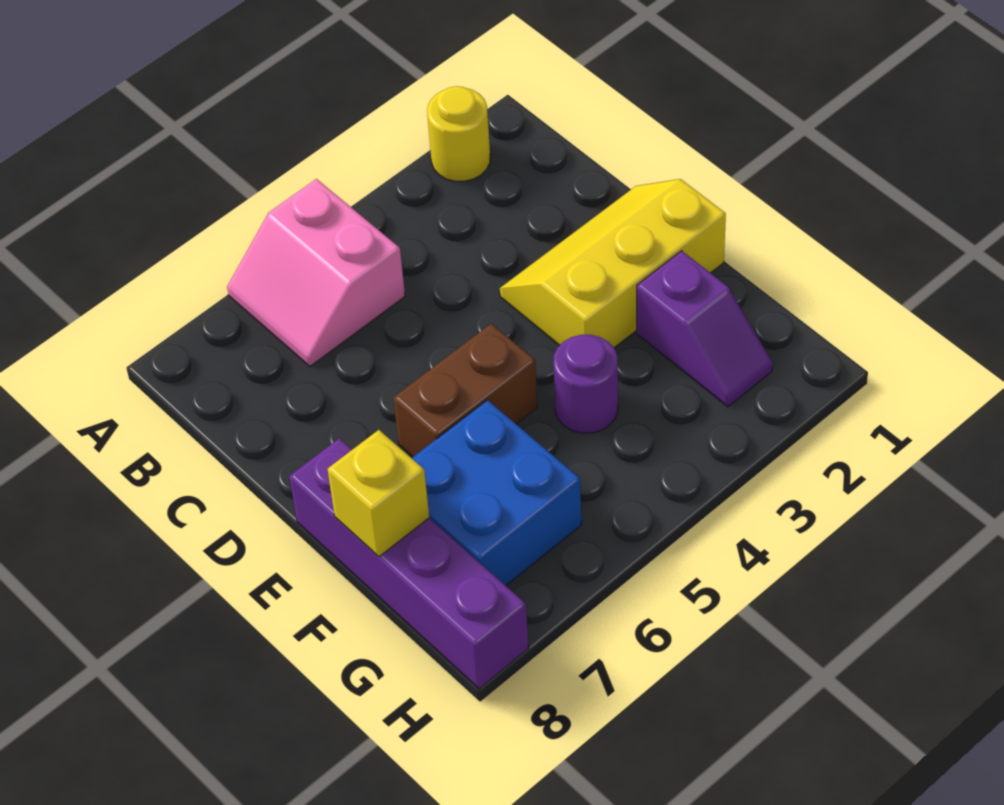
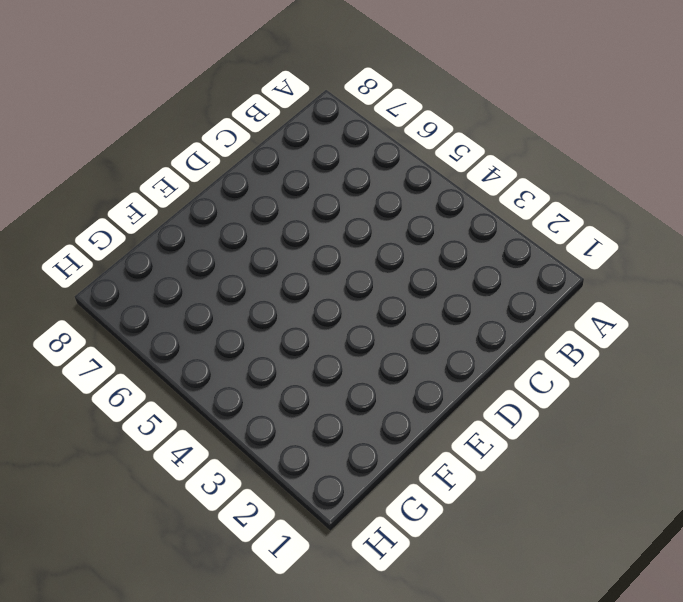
none -> yellow round brick A2 level 1
none -> pink slope A5:B6 level 1 top 5

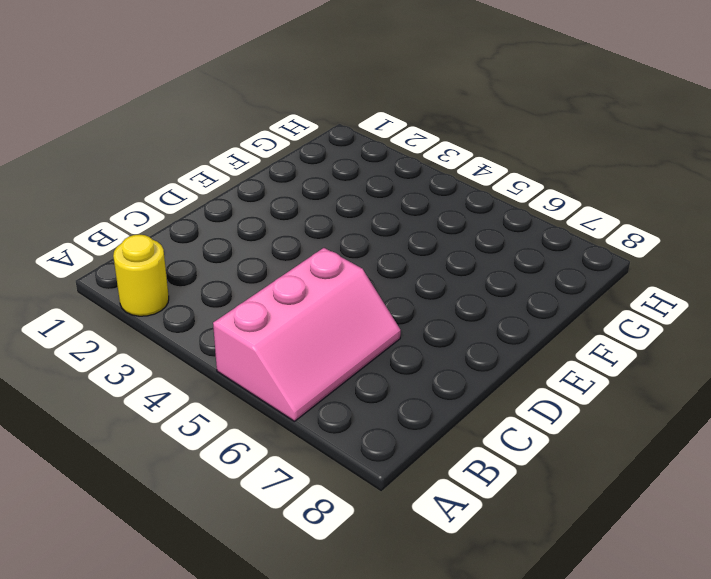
pink slope A5:C6 level 1 top 5 -> pink slope A5:B6 level 1 top 5
none -> yellow slope D1:E3 level 1 top E
none -> brown brick E5:E6 level 1

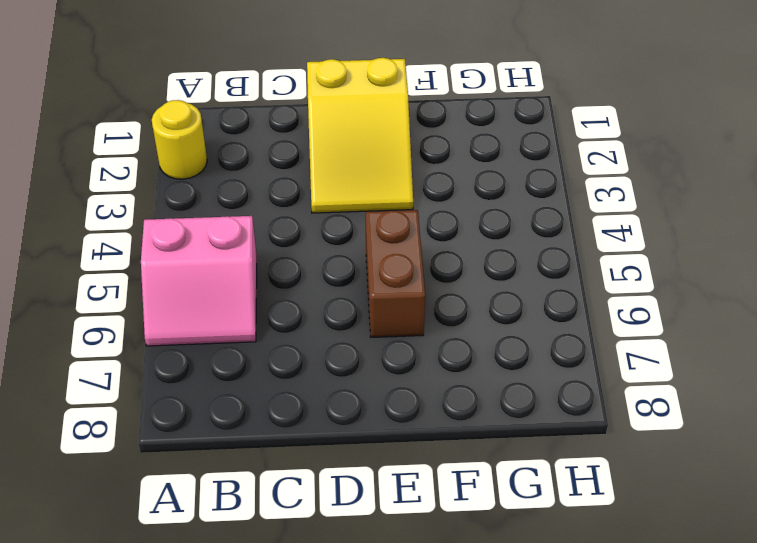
yellow slope D1:E3 level 1 top 1 -> yellow slope D1:E3 level 1 top E
none -> purple brick E8:H8 level 1
none -> purple slope F2:G2 level 1 top F

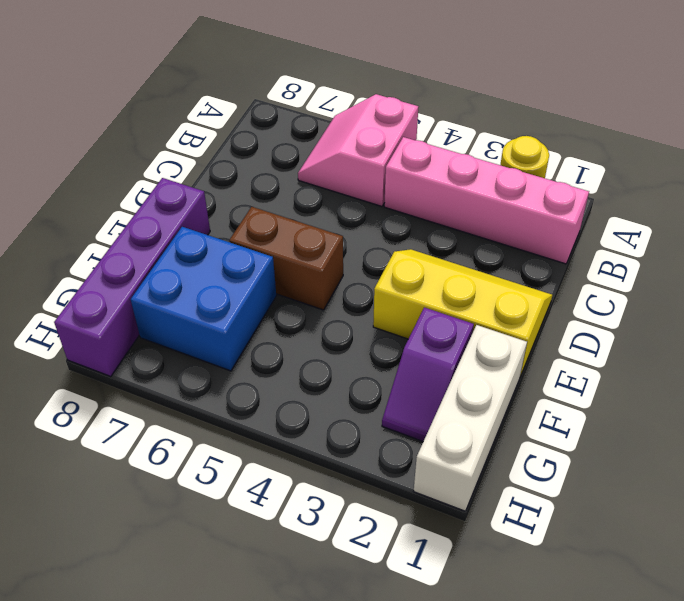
pink brick B1:B4 level 1 -> none
white brick F1:H1 level 1 -> none
none -> purple round brick F4 level 1
none -> yellow brick F8 level 2

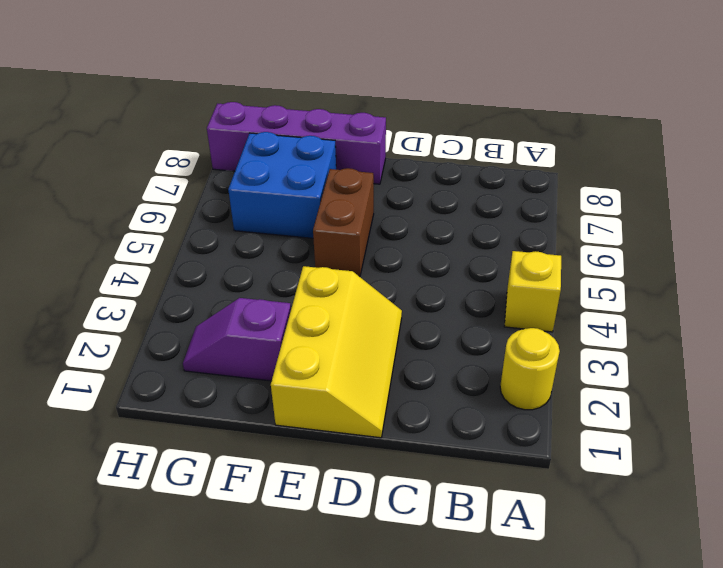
yellow brick A4 level 1 -> yellow brick F8 level 2
none -> pink slope A5:B6 level 1 top 5
none -> purple round brick F4 level 1

